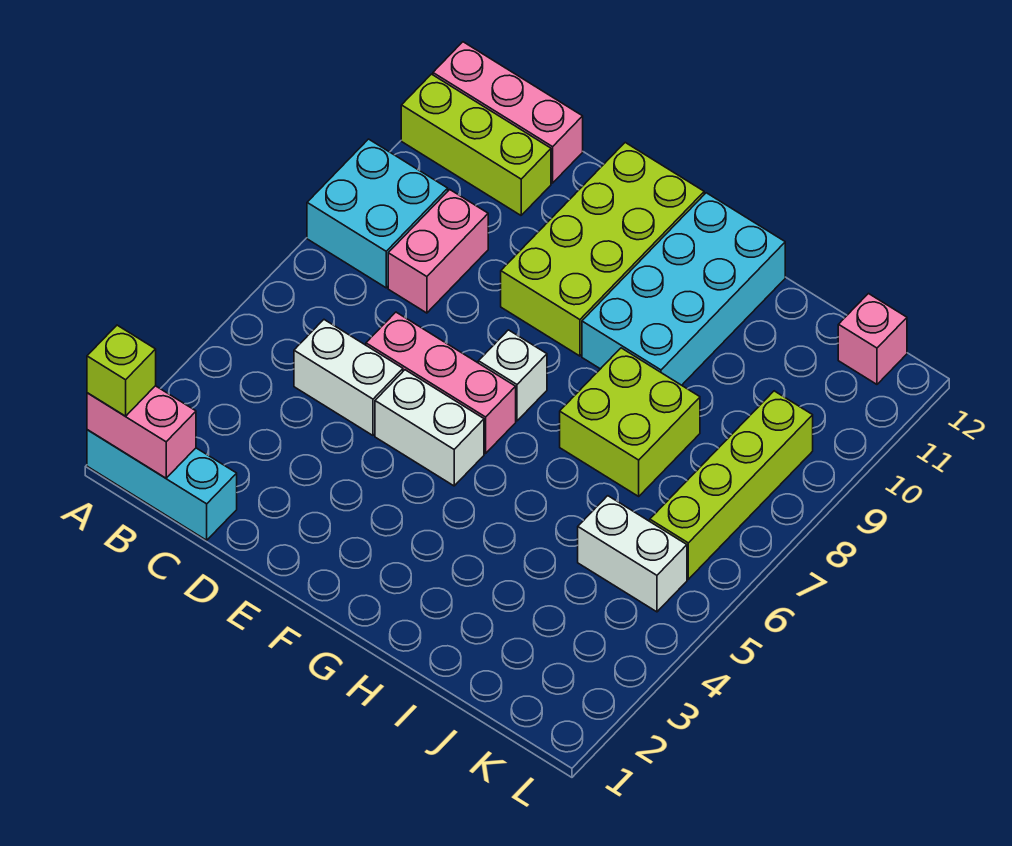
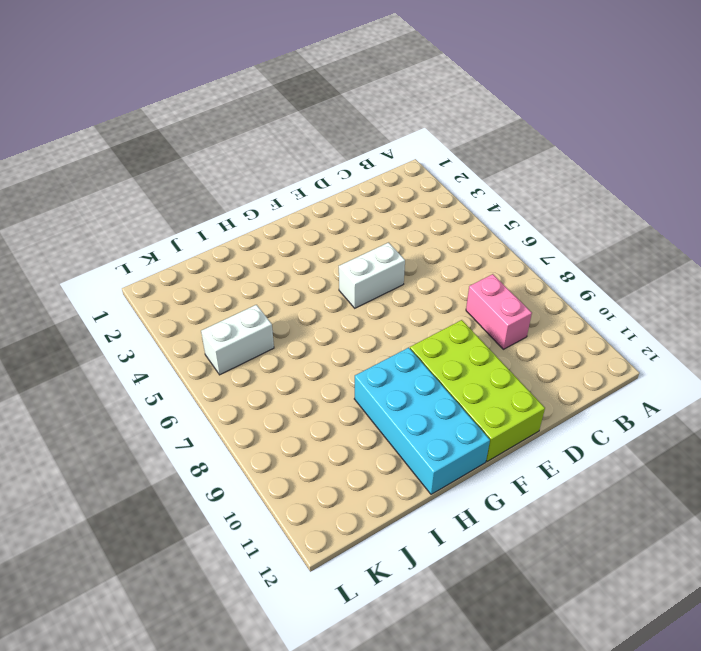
none -> cyan brick A1:C1 level 1
none -> cyan brick A8:B9 level 1
none -> lime brick A11:C11 level 1

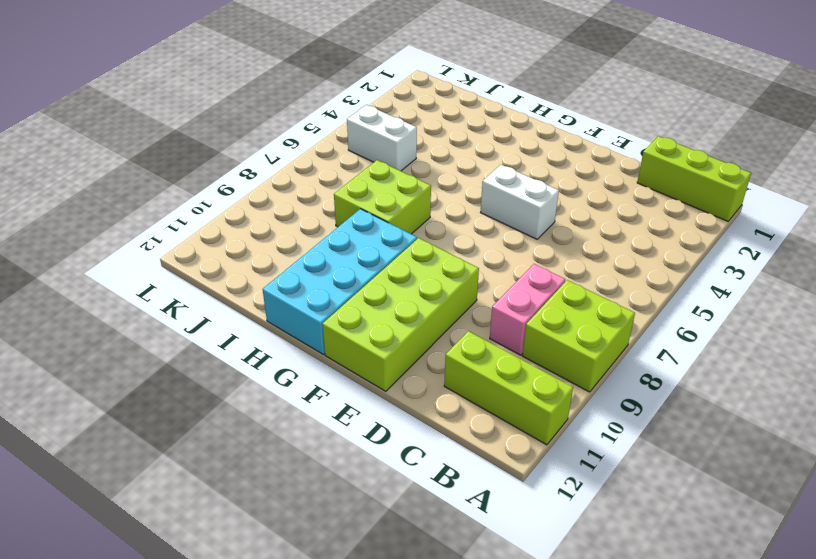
lime brick A1:C1 level 1 -> cyan brick A1:C1 level 1
lime brick A8:B9 level 1 -> cyan brick A8:B9 level 1
none -> pink brick A12:C12 level 1
none -> white brick C5:D5 level 1
none -> pink brick D6:F6 level 1

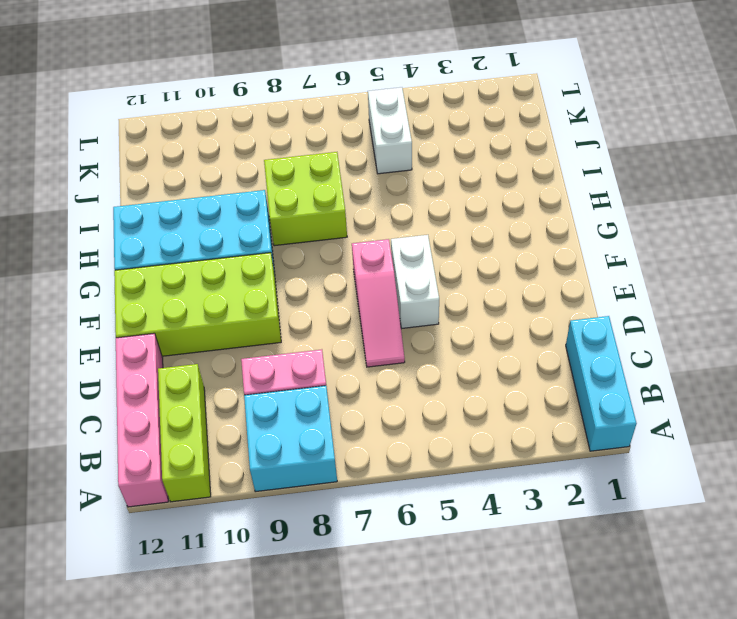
pink brick A12:D12 level 1 -> pink brick A12:C12 level 1
pink slope D6:F6 level 1 top F -> pink brick D6:F6 level 1
none -> white brick C5:D5 level 1
none -> white brick F7 level 1
none -> lime brick K6:K9 level 1

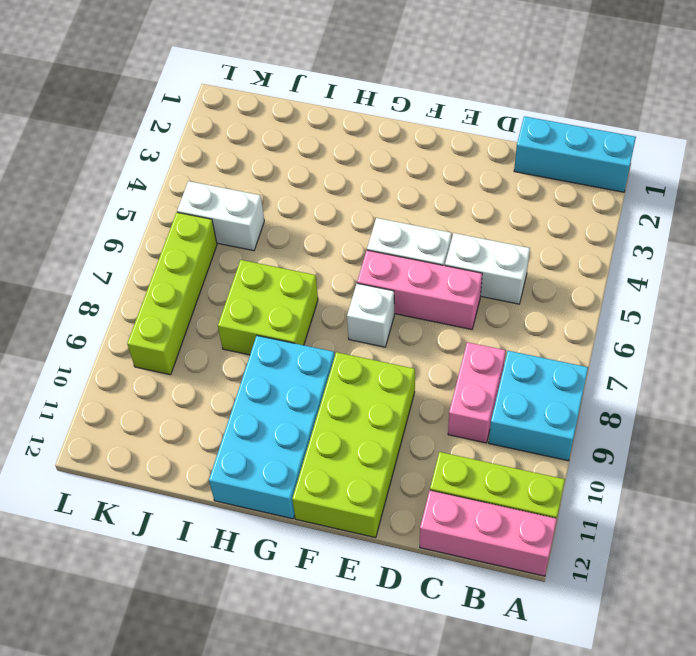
none -> pink brick K12 level 1
none -> pink brick A1:B1 level 2
none -> lime brick A1 level 3

